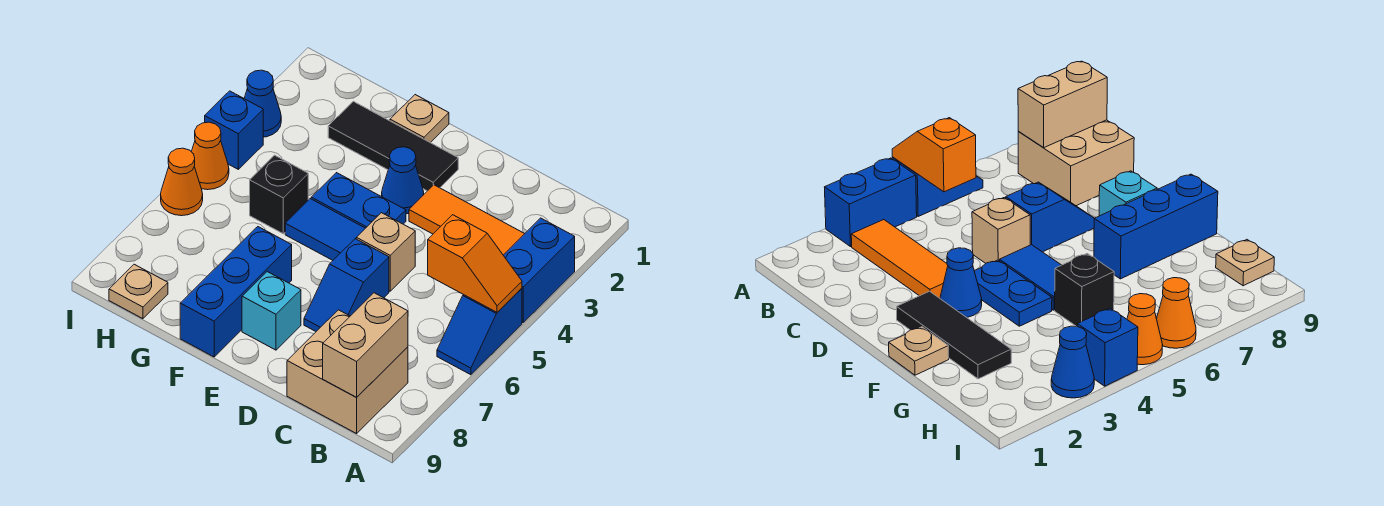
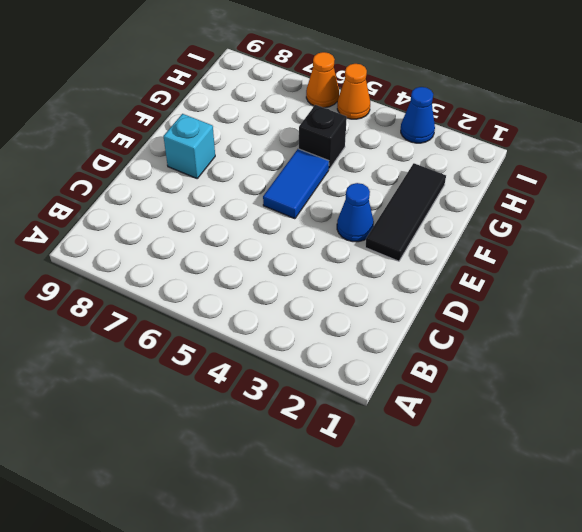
none -> blue brick A3:A4 level 1
none -> blue slope A5:A6 level 1 top 5
none -> orange tile B3:D3 level 1

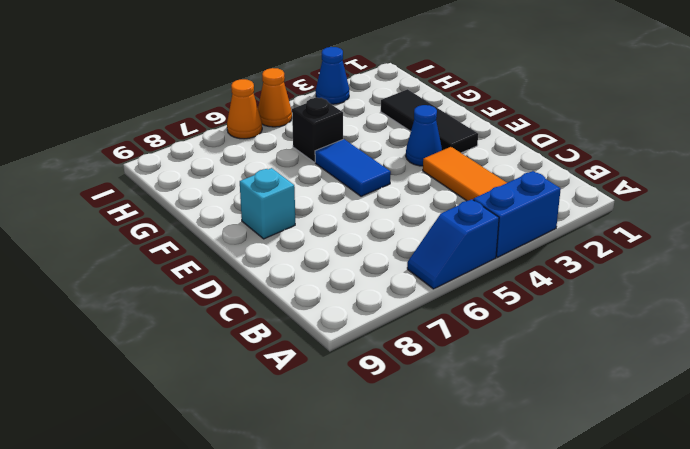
none -> tan brick B8:C9 level 1
none -> tan brick D5 level 1
none -> blue slope D6:D7 level 1 top 6

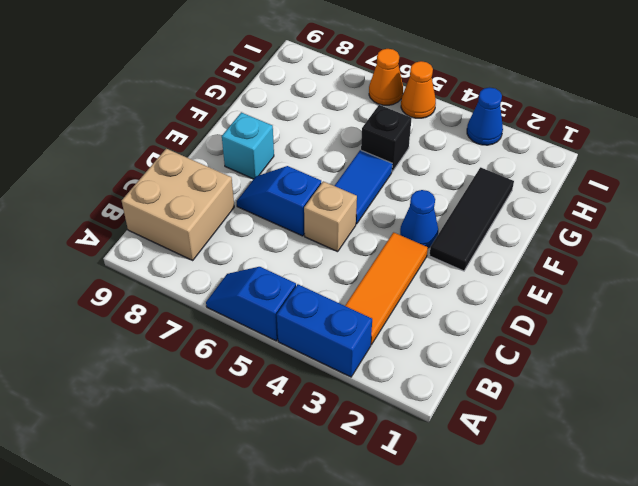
none -> blue plate E4:F4 level 1
none -> tan plate F1 level 1
none -> blue brick F7:F9 level 1

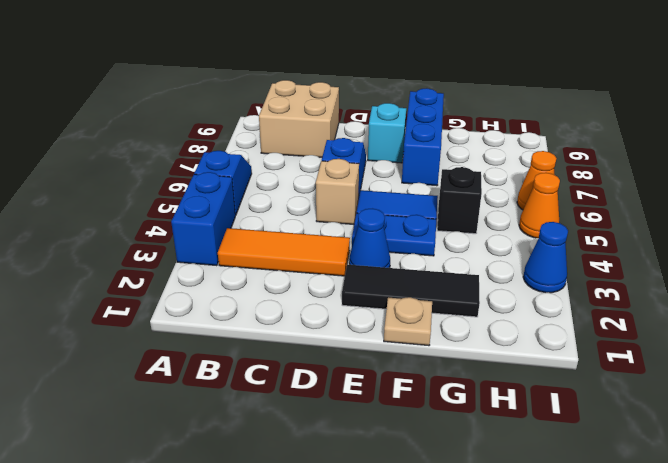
none -> tan plate H9 level 1
none -> blue brick I4 level 1
none -> orange slope A5:B5 level 2 top B

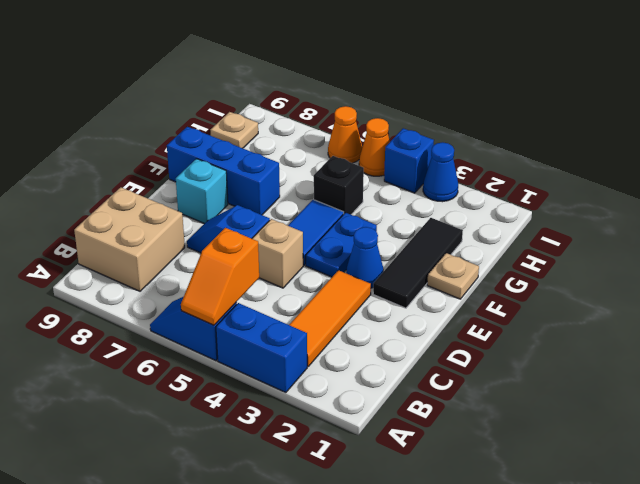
none -> tan brick B8:B9 level 2

